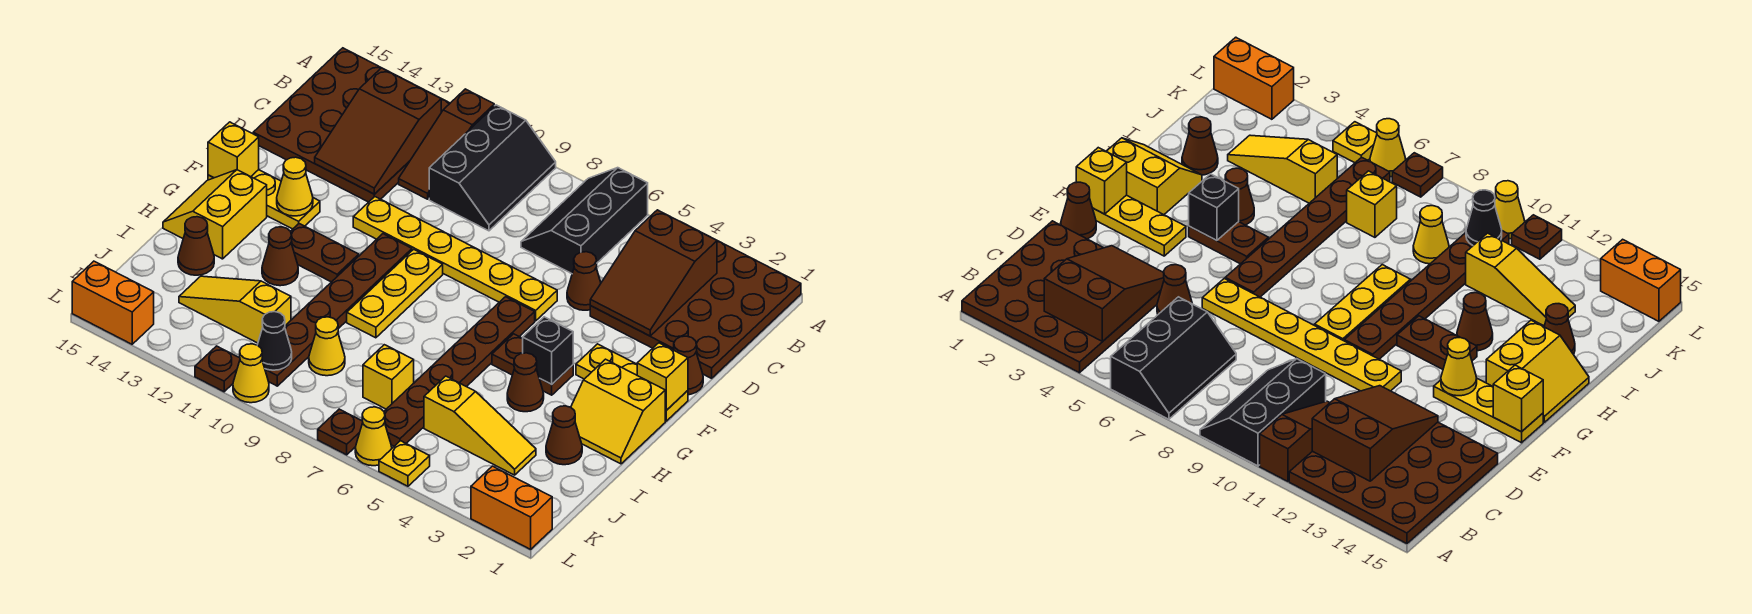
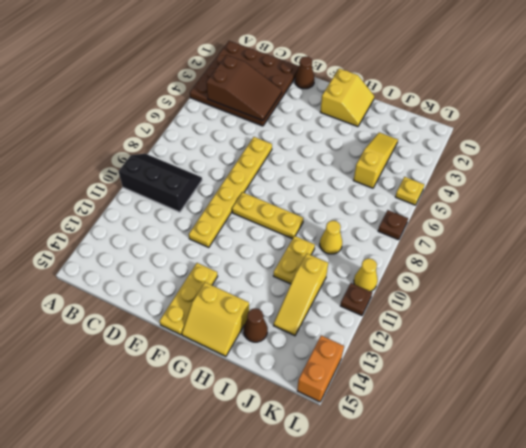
yellow plate I10:I11 level 1 -> brown plate F10:K10 level 1
none -> black slope A6:C7 level 1 top 6
none -> brown slope A11:C11 level 1 top A
none -> brown plate A12:D15 level 1
none -> brown cone D5 level 1

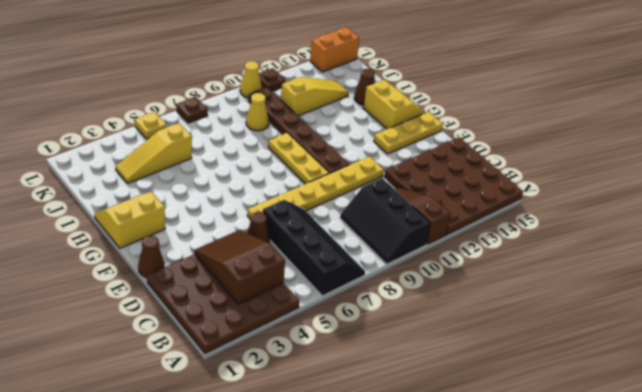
black slope A6:D7 level 1 top 6 -> black slope A6:C7 level 1 top 6
none -> yellow plate F1:F3 level 1
none -> brown plate F6:K6 level 1
none -> brown plate G4:G5 level 1
none -> brown plate G11:G12 level 1

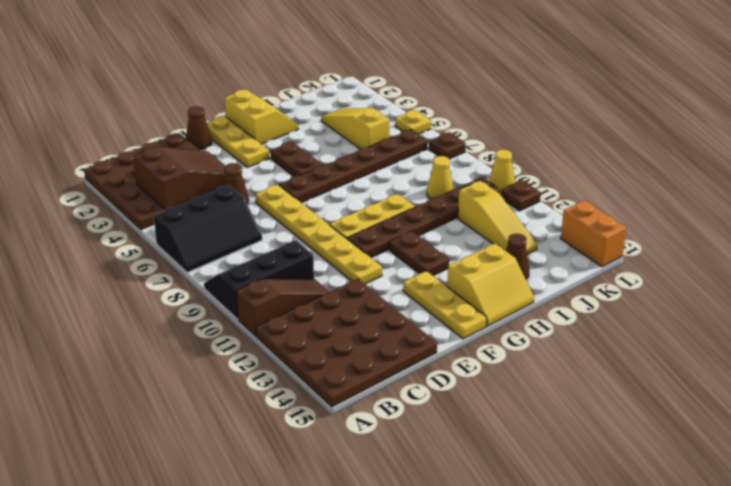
none -> brown cone H4 level 1
none -> brown cone H12 level 1
none -> brown cone I2 level 1
none -> yellow brick J7 level 1

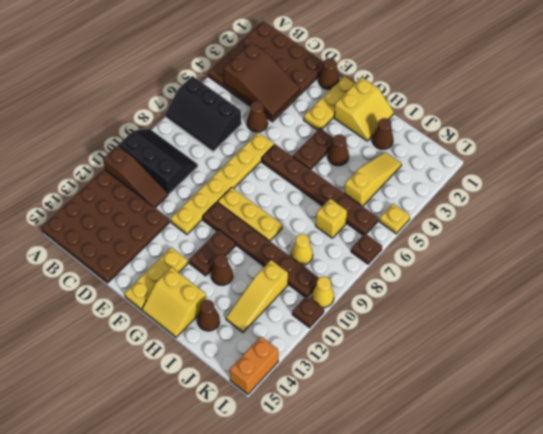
none -> orange brick L1:L2 level 1
none -> yellow cone L6 level 1
none -> brown slope B12:D13 level 2 top B
none -> yellow brick F1 level 2

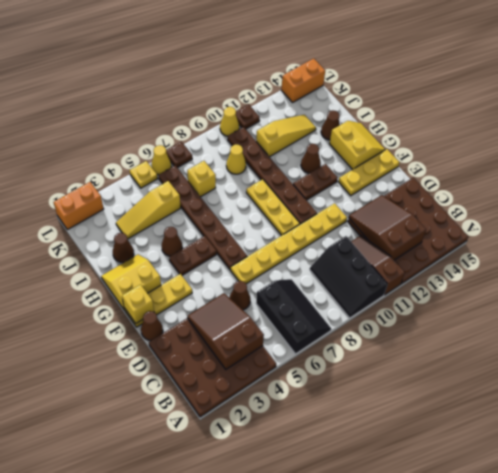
none -> yellow cone F13 level 2
none -> yellow brick F15 level 2
none -> black brick G4 level 2
none -> black cone K10 level 2

